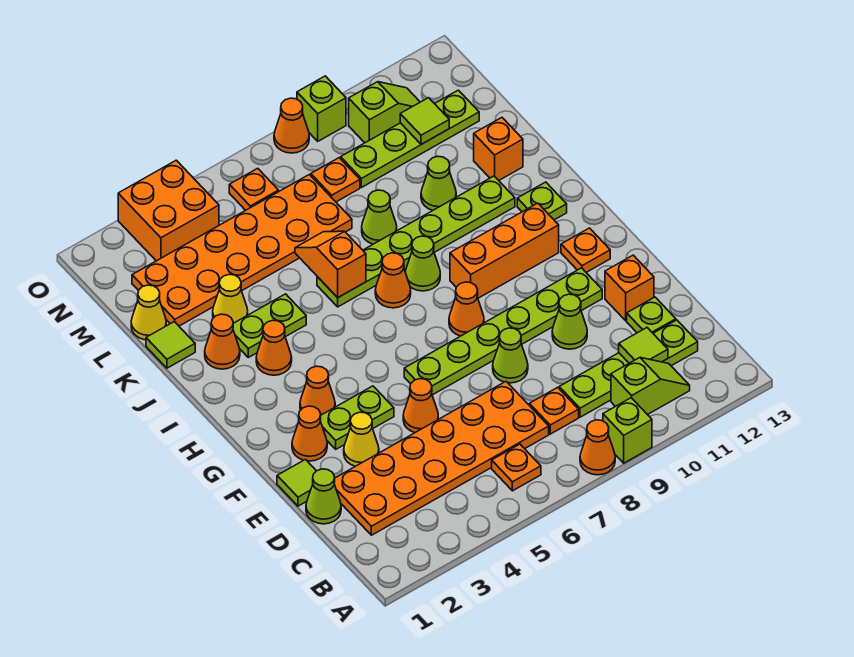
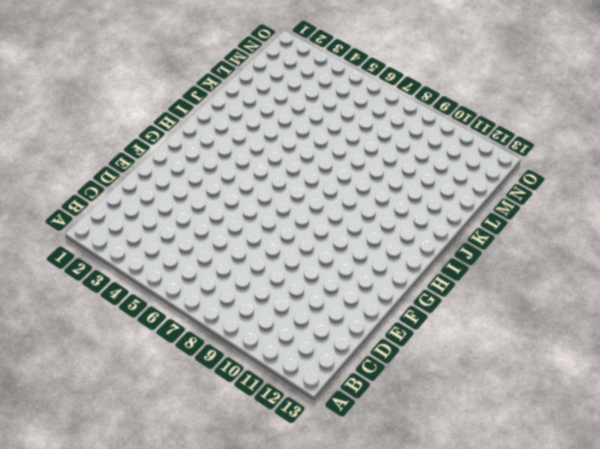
none -> orange cone A8 level 1
none -> lime brick A9 level 1
none -> orange plate B6 level 1
none -> lime slope B10:B11 level 1 top 10

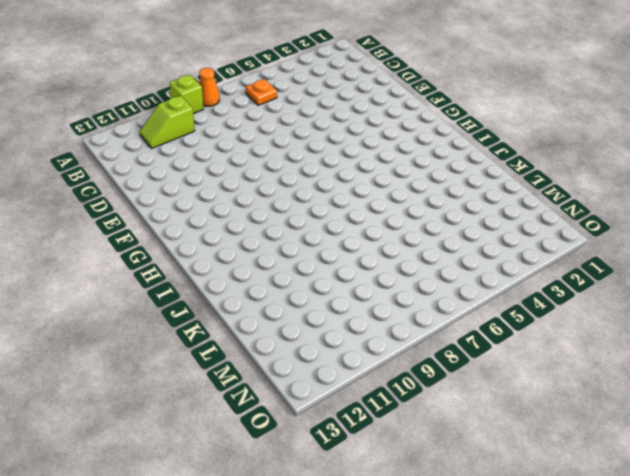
none -> orange plate C2:D7 level 1
none -> orange plate C8 level 1
none -> lime plate C9:C12 level 1
none -> lime cone D1 level 1

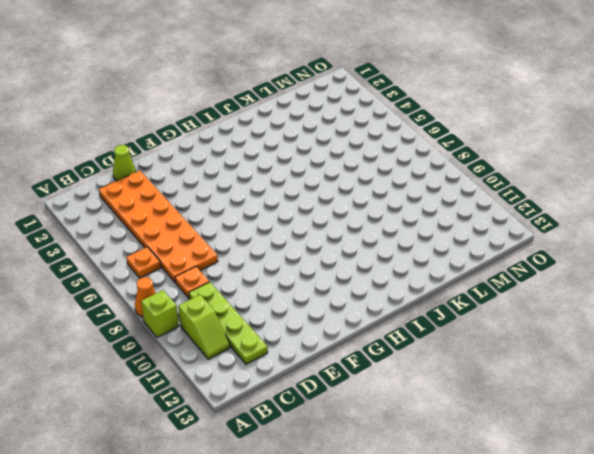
none -> lime plate D12 level 1
none -> lime tile E1 level 1
none -> yellow cone E3 level 1
none -> orange cone E5 level 1

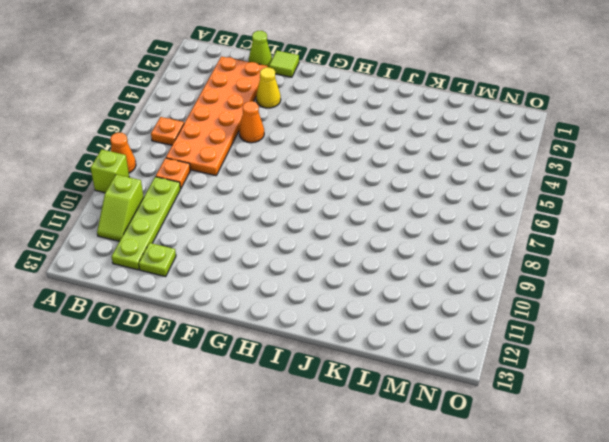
none -> lime cone E8 level 1
none -> lime cone E10 level 1
none -> orange brick E12 level 1
none -> orange cone F2 level 1

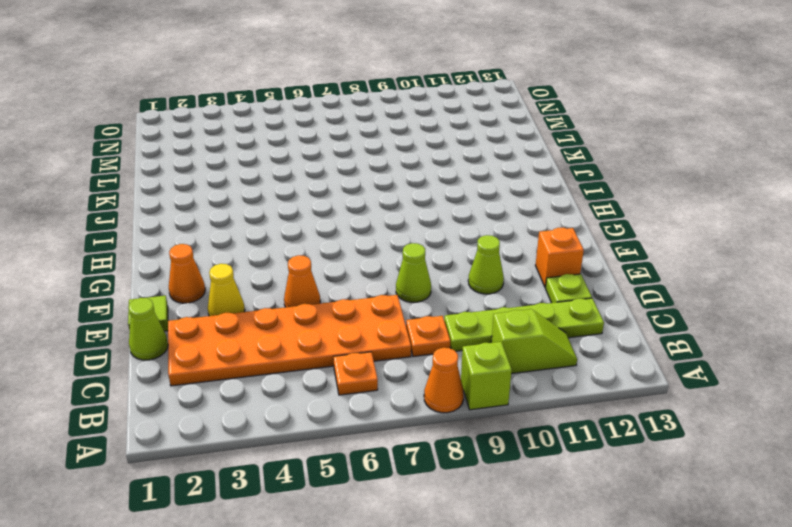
none -> lime plate F3:F4 level 1
none -> lime plate F6:F11 level 1
none -> orange cone G3 level 1
none -> orange cone G8 level 1

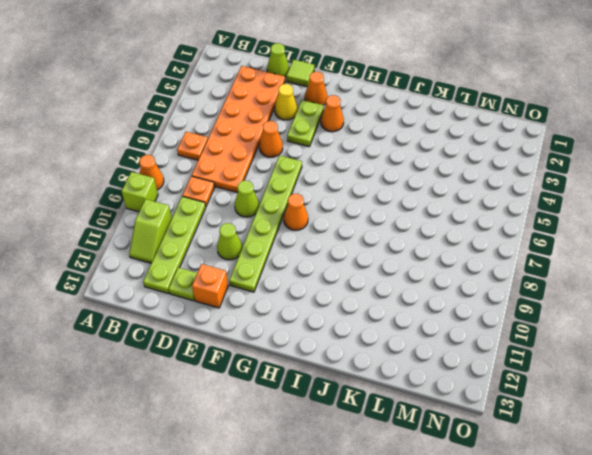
none -> orange plate G12 level 1
none -> orange brick H9:H11 level 1
none -> orange cone I3 level 1
none -> orange cone I7 level 1

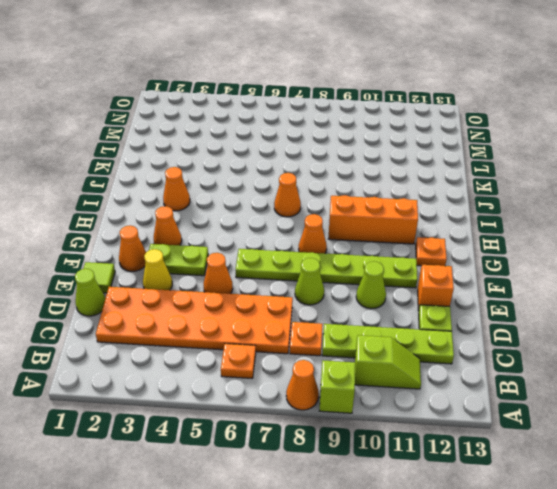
none -> lime cone I8 level 1
none -> lime plate I12 level 1
none -> orange cone J2 level 1
none -> lime plate J3:J4 level 1

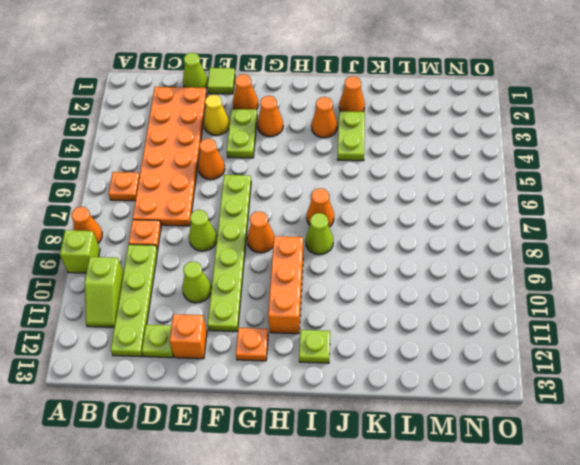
none -> lime plate J6:J11 level 1
none -> lime tile K1 level 1
none -> yellow cone K3 level 1
none -> lime cone K8 level 1

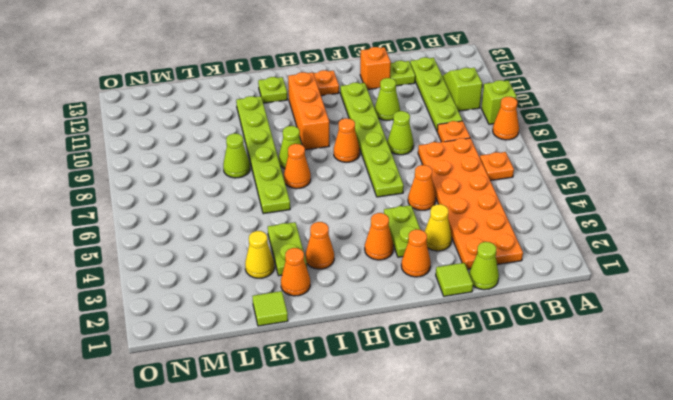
none -> lime cone K10 level 1
none -> orange brick K12 level 1
none -> yellow cone L1 level 1
none -> orange plate L2:M7 level 1

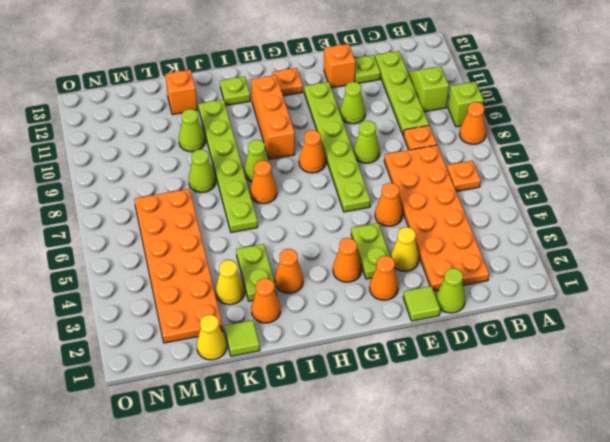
none -> orange plate M8 level 1
none -> lime plate M9:M12 level 1
none -> orange brick N3:O4 level 1
none -> orange plate N6 level 1

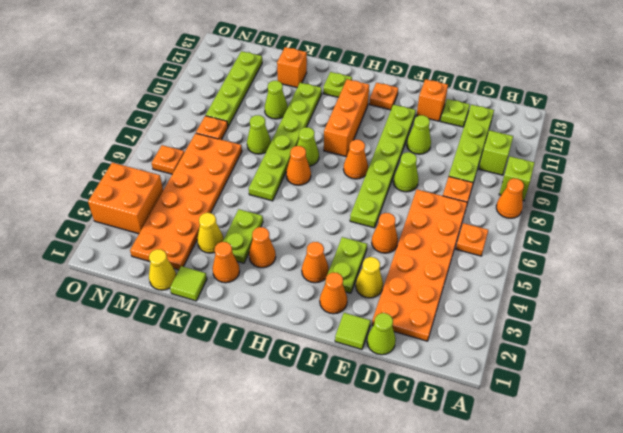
none -> lime slope N10:N11 level 1 top 10
none -> orange cone O8 level 1
none -> lime brick O9 level 1
none -> lime tile C11 level 2

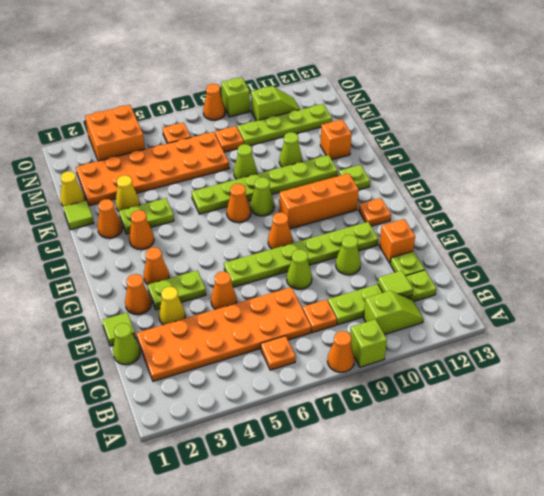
none -> orange slope J6:K6 level 2 top J
none -> lime tile M11 level 2

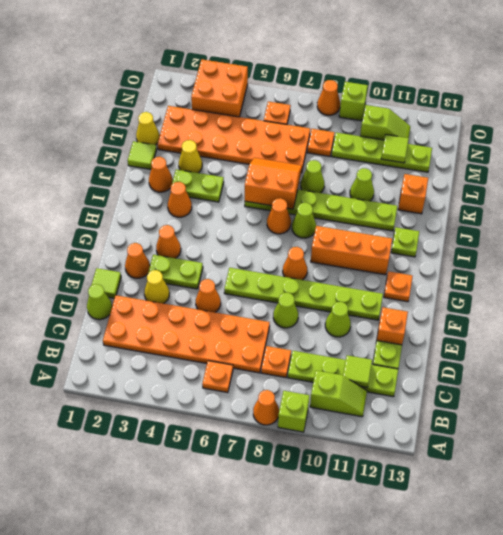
orange slope J6:K7 level 2 top J -> orange slope J6:K6 level 2 top J

